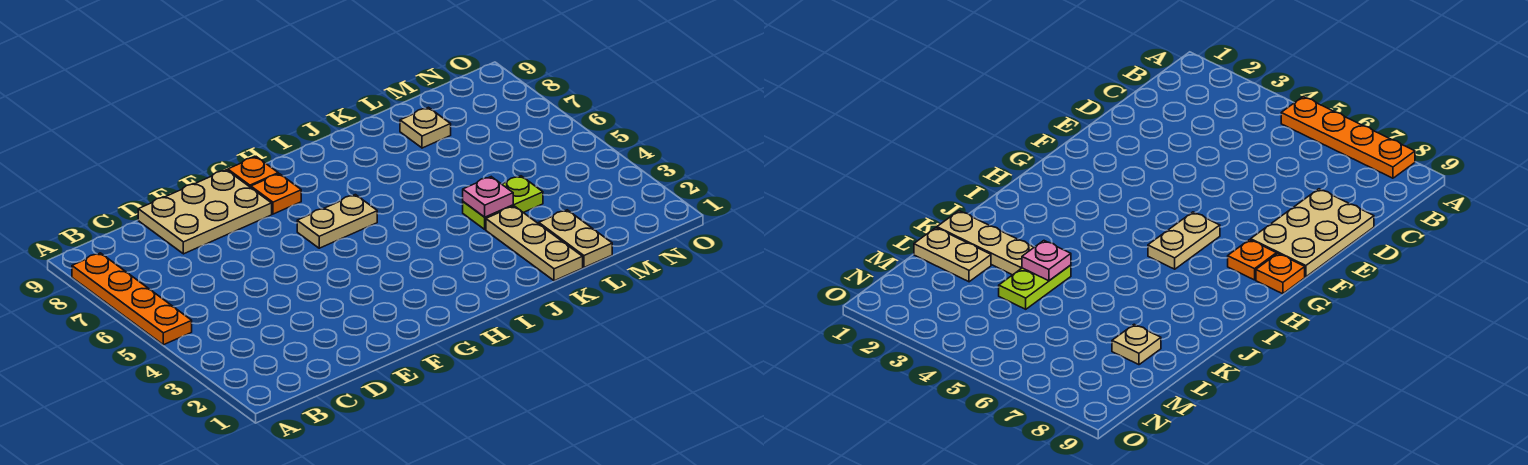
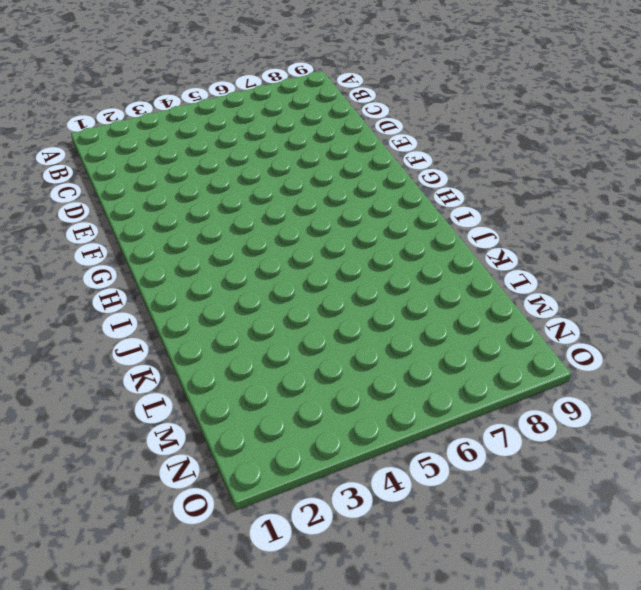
none -> orange plate A5:A8 level 1
none -> tan plate D8:F9 level 1

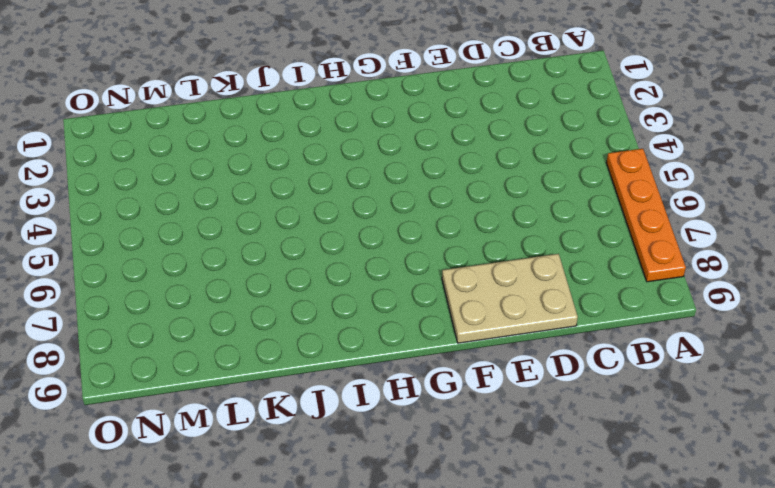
none -> tan plate G6:H6 level 1
none -> orange plate G8 level 1

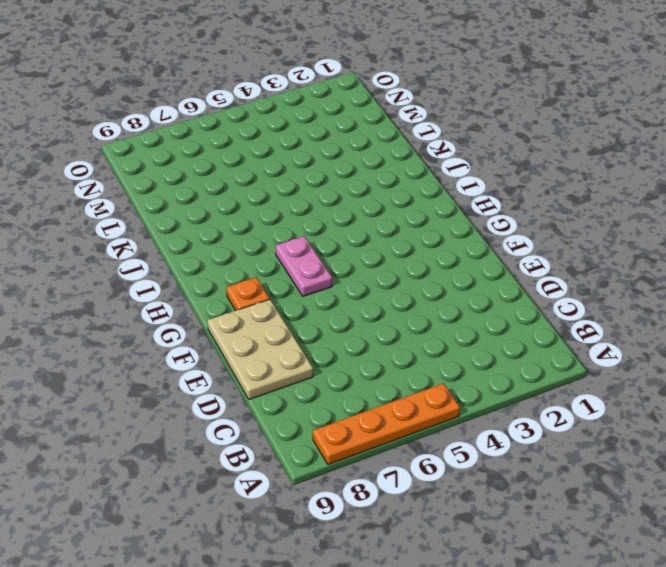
pink plate G6:H6 level 1 -> tan plate G6:H6 level 1
none -> orange plate G9 level 1
none -> tan plate K1:K3 level 1

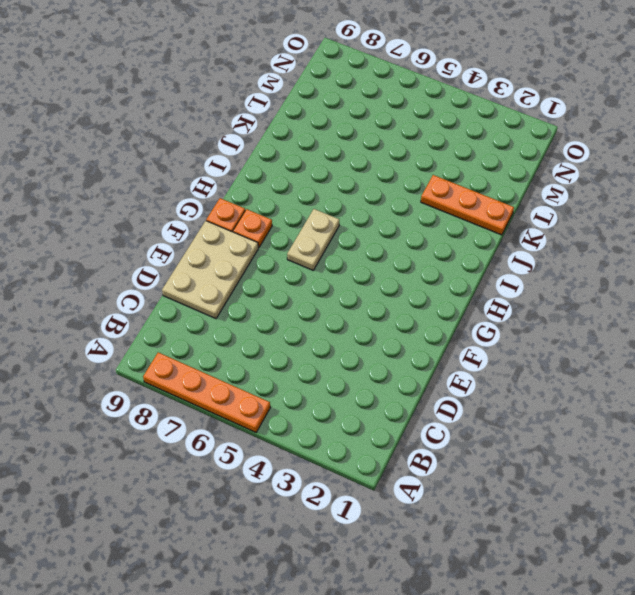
orange plate K1:K3 level 1 -> tan plate K1:K3 level 1
none -> lime plate K4:L4 level 1
none -> tan plate L1:L2 level 1

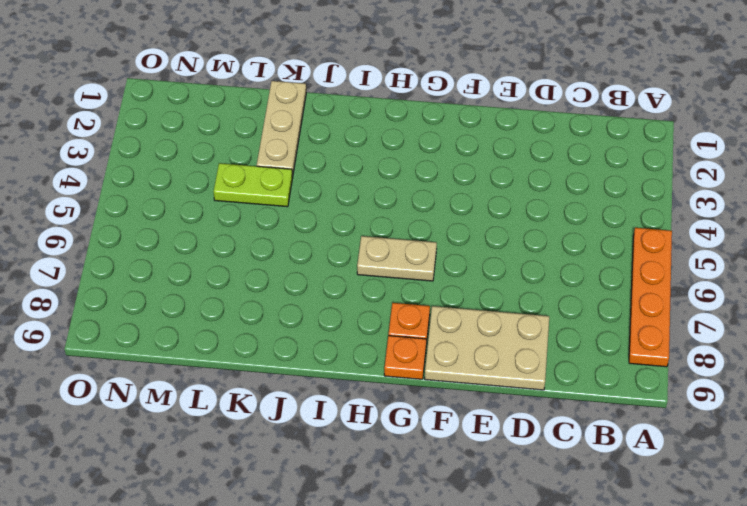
none -> tan plate L1:L2 level 1
none -> tan plate L8 level 1

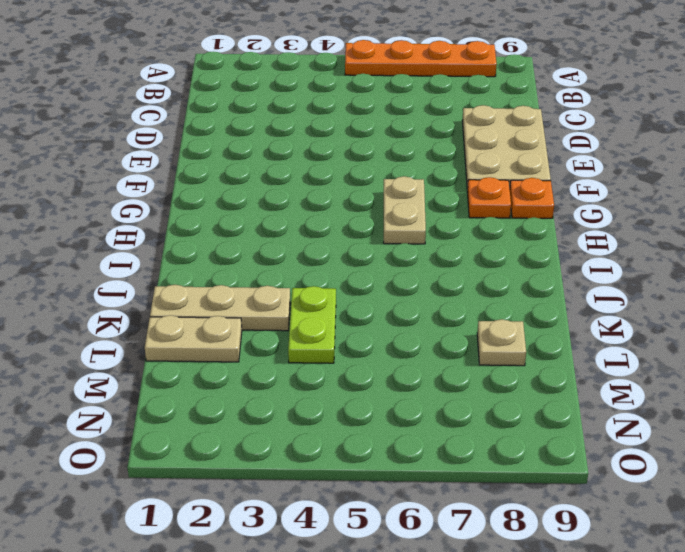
none -> pink plate K4 level 2

